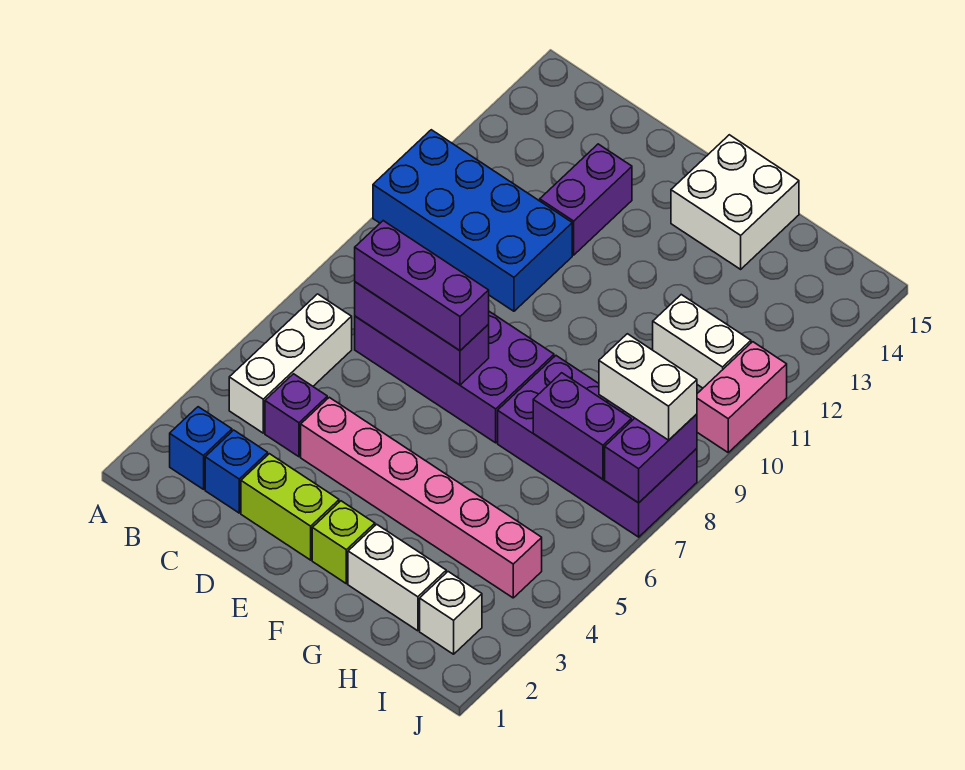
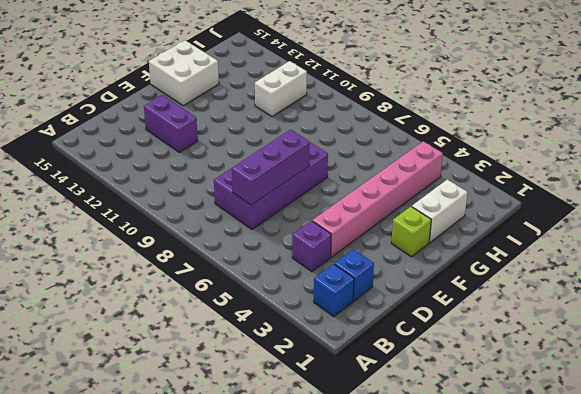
none -> blue brick A10:D11 level 1
none -> white brick B4:B6 level 1
none -> lime brick D2:E2 level 1

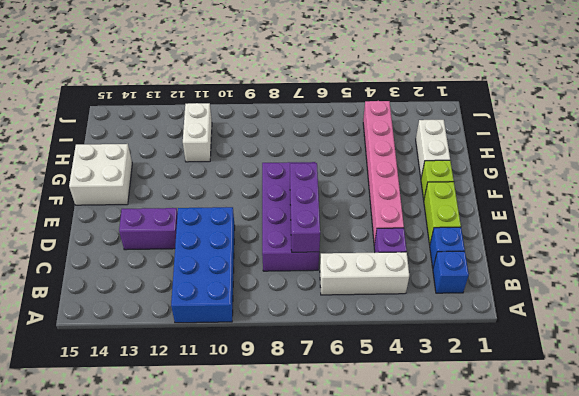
none -> purple brick G7:J8 level 1
none -> white brick I2 level 1
none -> pink brick J10:J11 level 1

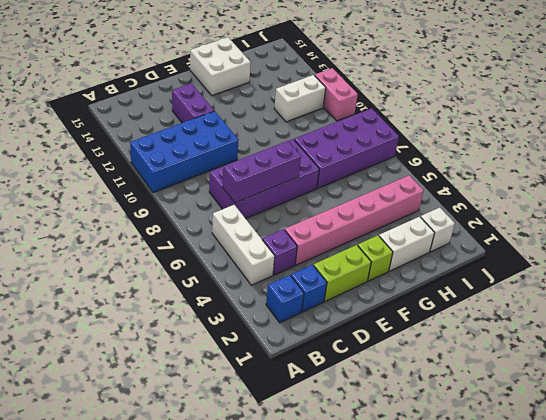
none -> purple brick H7:I7 level 2
none -> purple brick J7:J8 level 2
none -> purple brick C7:E7 level 3

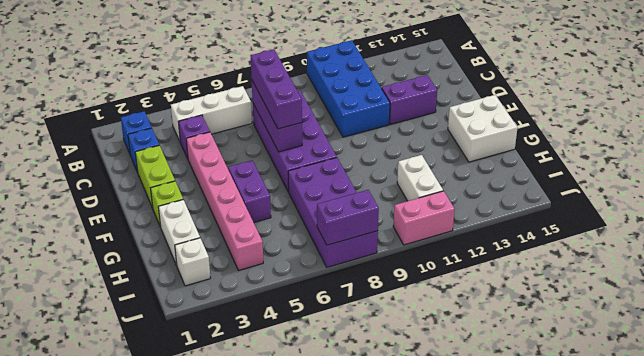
purple brick F5:G5 level 1 -> purple brick H7:I7 level 2
none -> white brick I8:J8 level 3

